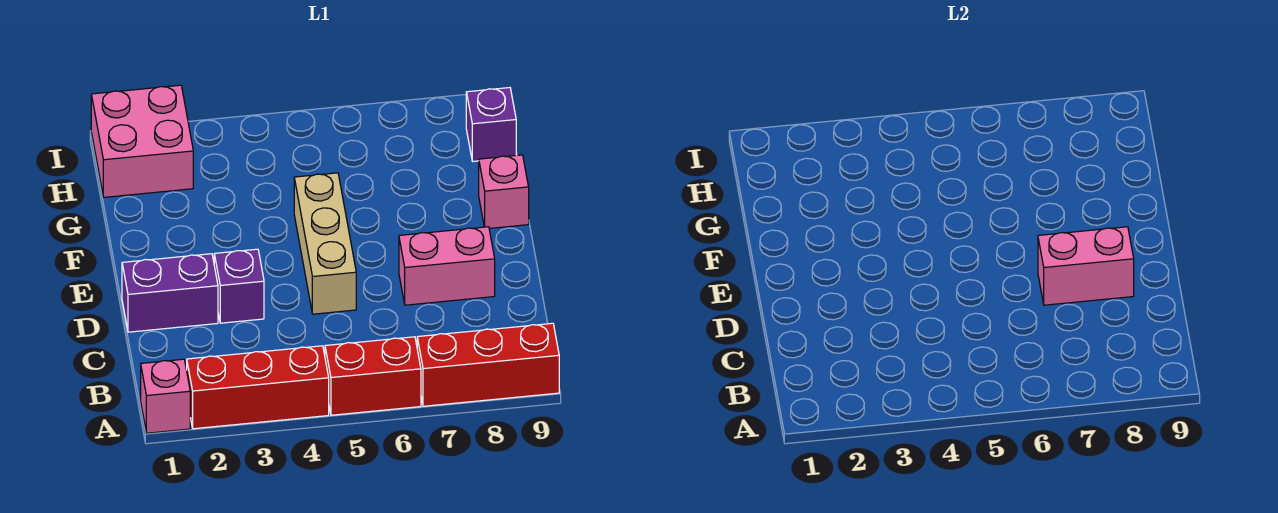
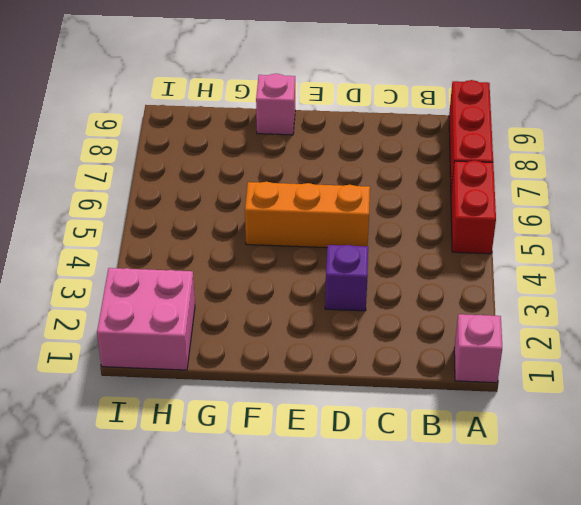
orange brick D5:F5 level 1 -> tan brick D5:F5 level 1
none -> red brick A2:A4 level 1
none -> purple brick D1:D2 level 1
none -> pink brick D7:D8 level 1

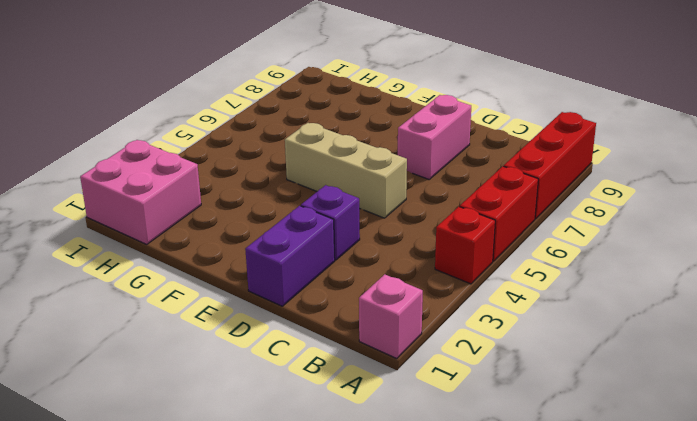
red brick A4 level 1 -> red brick A2:A4 level 1
none -> pink brick F9 level 1
none -> purple brick H9 level 1
none -> pink brick D7:D8 level 2

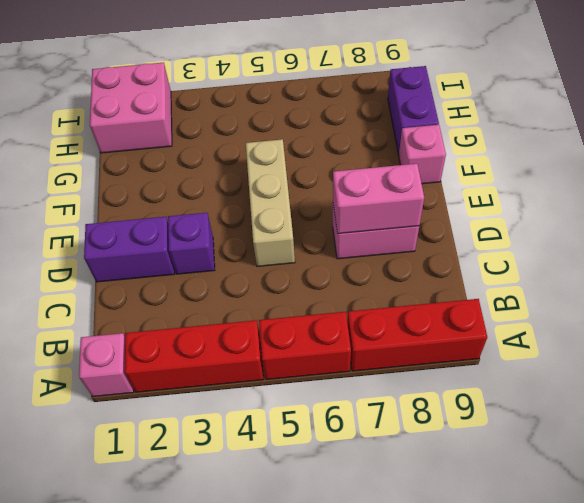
purple brick G9:H9 level 1 -> purple brick H9 level 1

